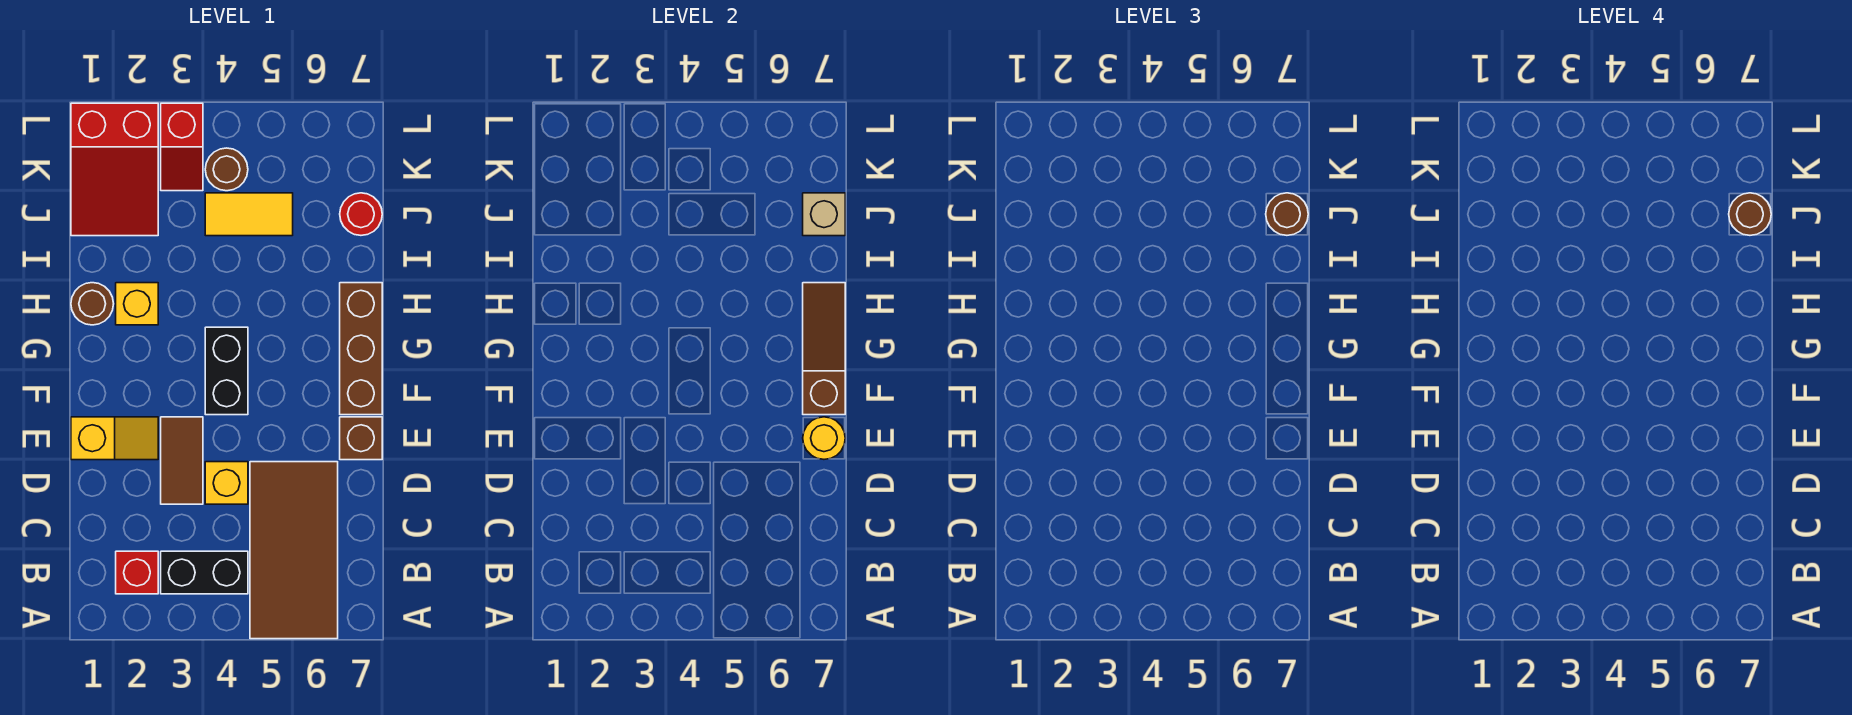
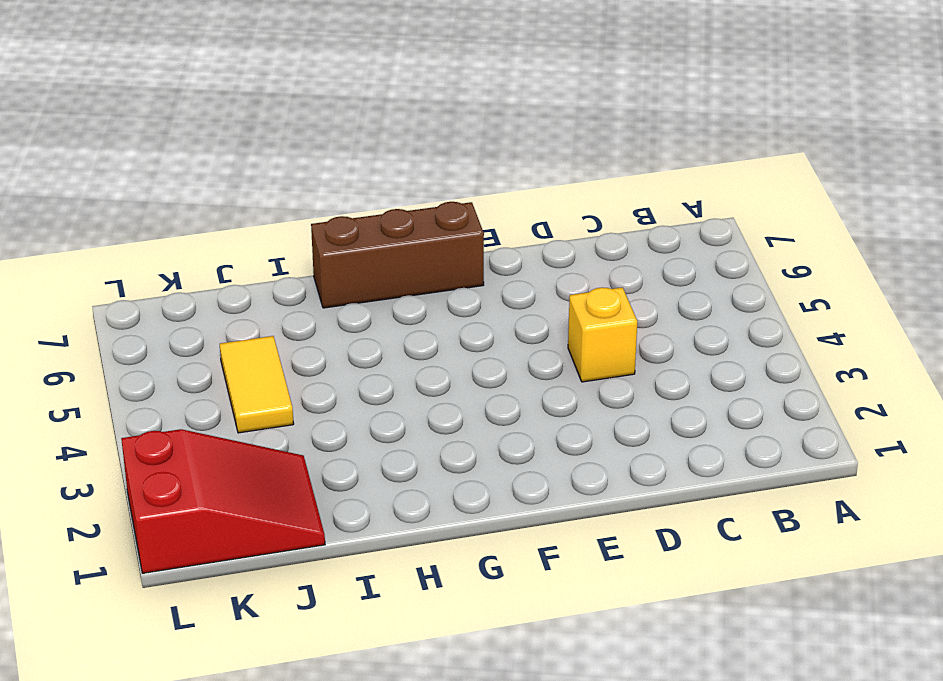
none -> brown tile A5:D6 level 1
none -> red brick B2 level 1
none -> black brick B3:B4 level 1

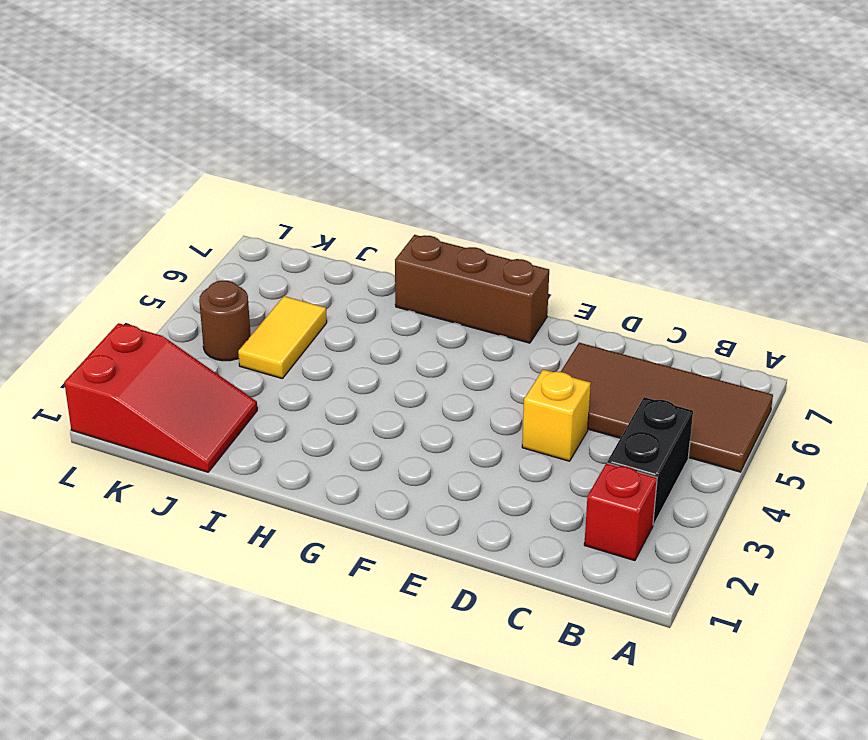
none -> brown tile D3:E3 level 1
none -> yellow slope E1:E2 level 1 top 1
none -> brown brick E7 level 1

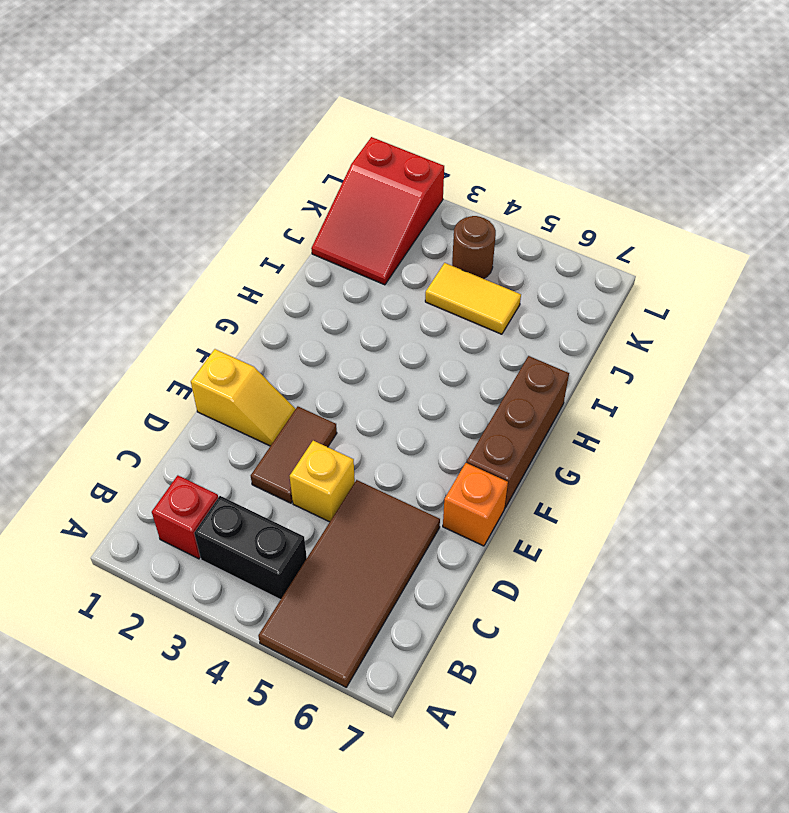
orange brick E7 level 1 -> brown brick E7 level 1
none -> black brick F4:G4 level 1
none -> brown round brick H1 level 1
none -> yellow brick H2 level 1

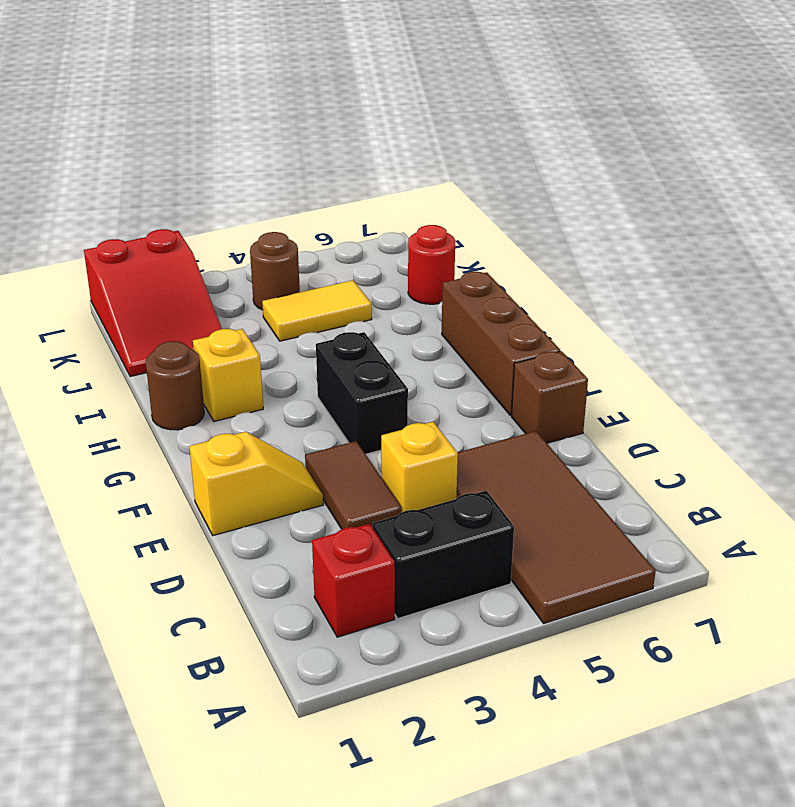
none -> red slope K3:L3 level 1 top L
none -> yellow round brick E7 level 2
none -> brown slope F7:H7 level 2 top F

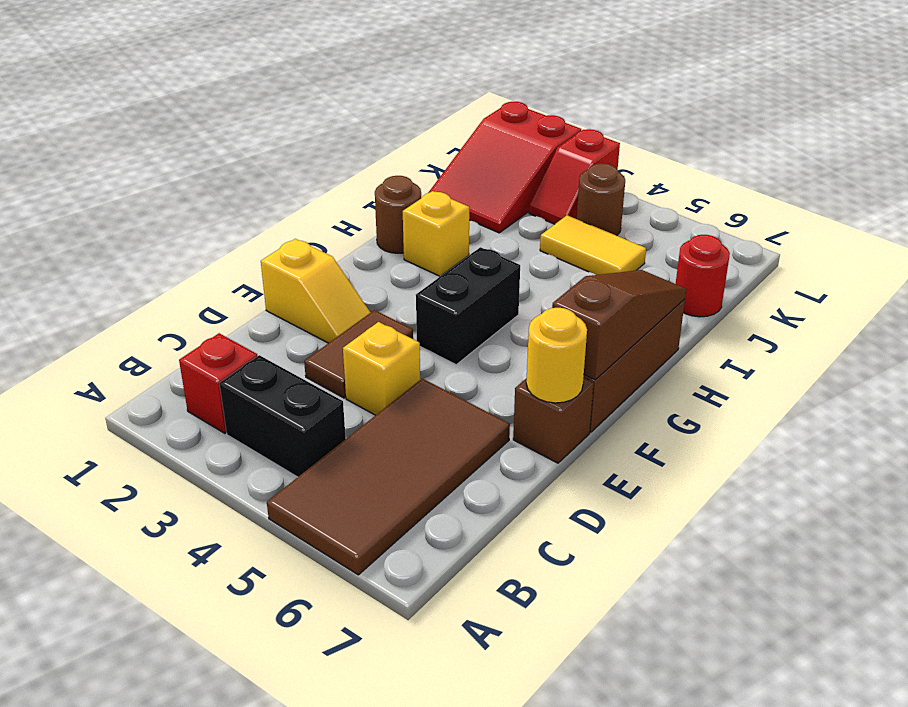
none -> tan brick J7 level 2
none -> brown round brick J7 level 3
none -> brown round brick J7 level 4

